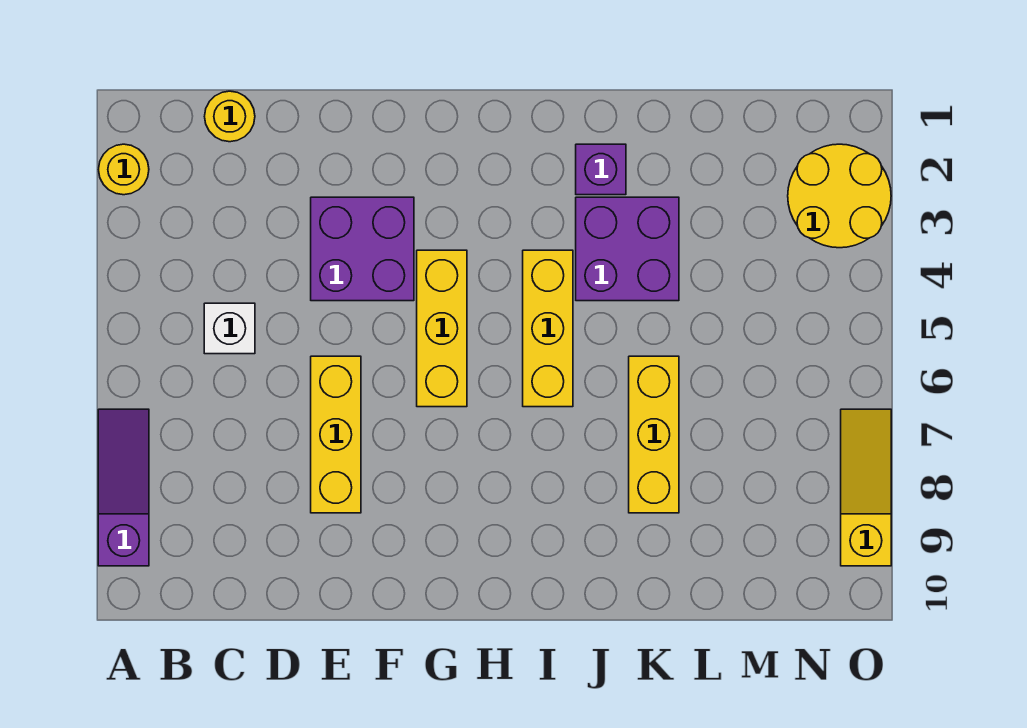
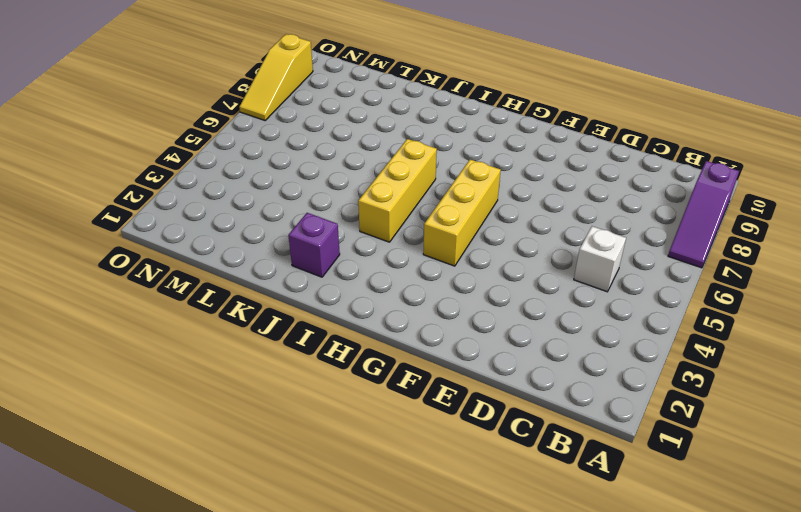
none -> yellow round brick A2 level 1
none -> yellow round brick C1 level 1
none -> purple brick E3:F4 level 1

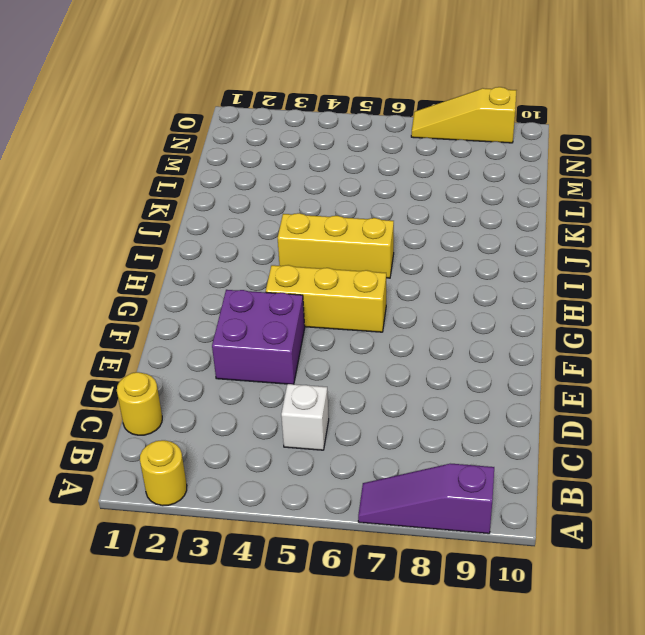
none -> yellow brick E6:E8 level 1
none -> purple brick J2 level 1
none -> purple brick J3:K4 level 1

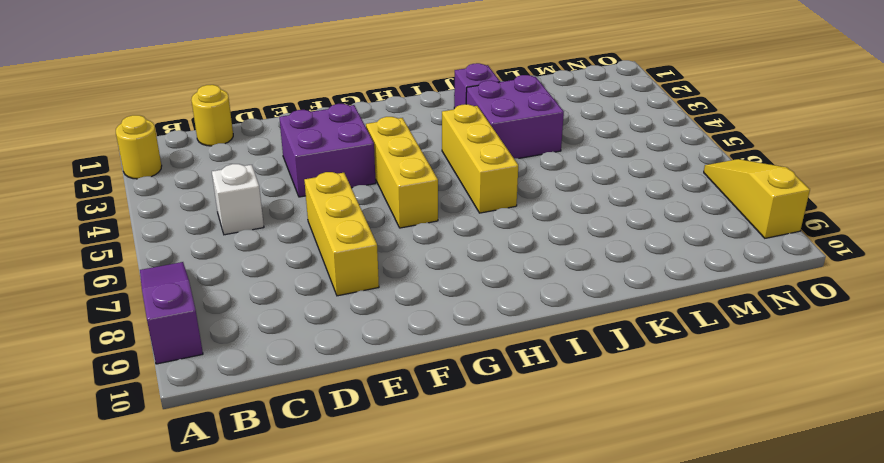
none -> yellow brick K6:K8 level 1
none -> yellow round brick N2:O3 level 1

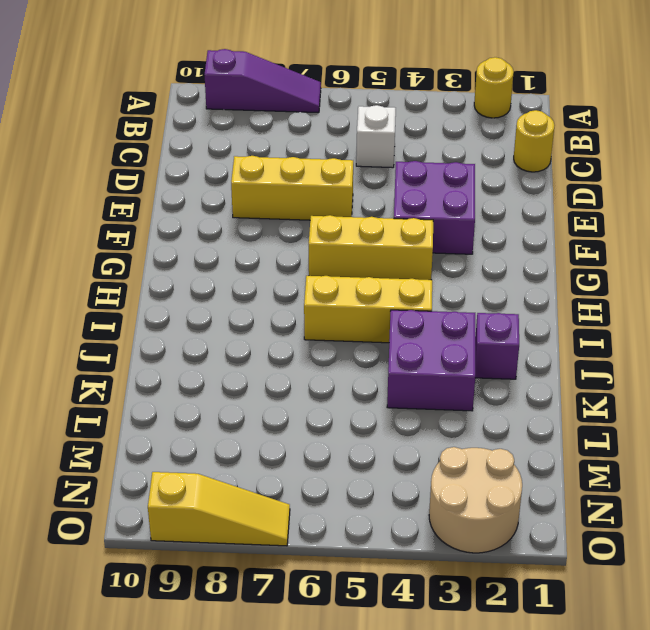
tan round brick N2:O3 level 1 -> yellow round brick N2:O3 level 1
none -> yellow brick K6:K8 level 1

